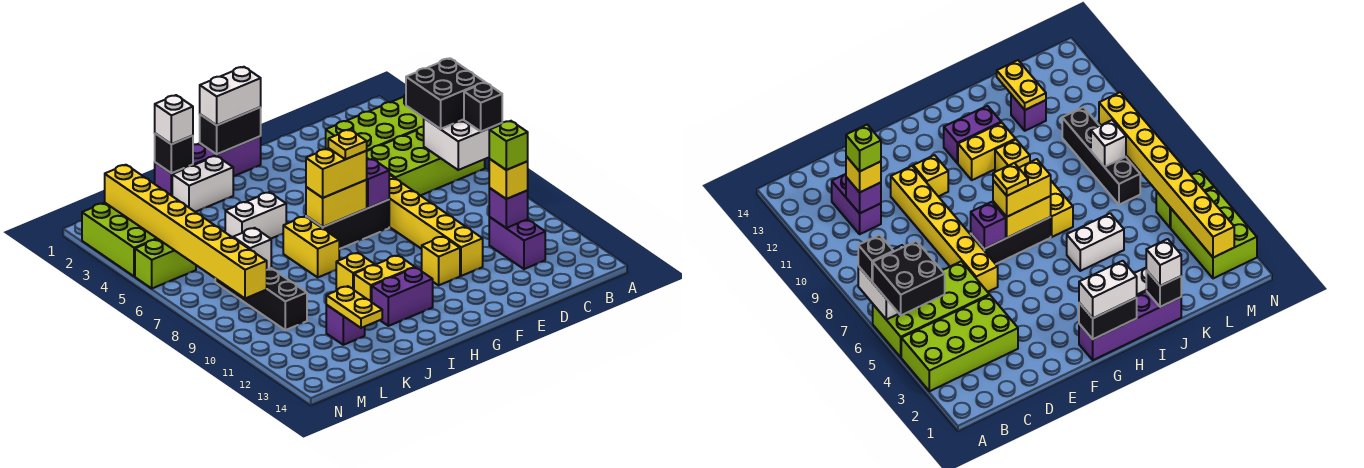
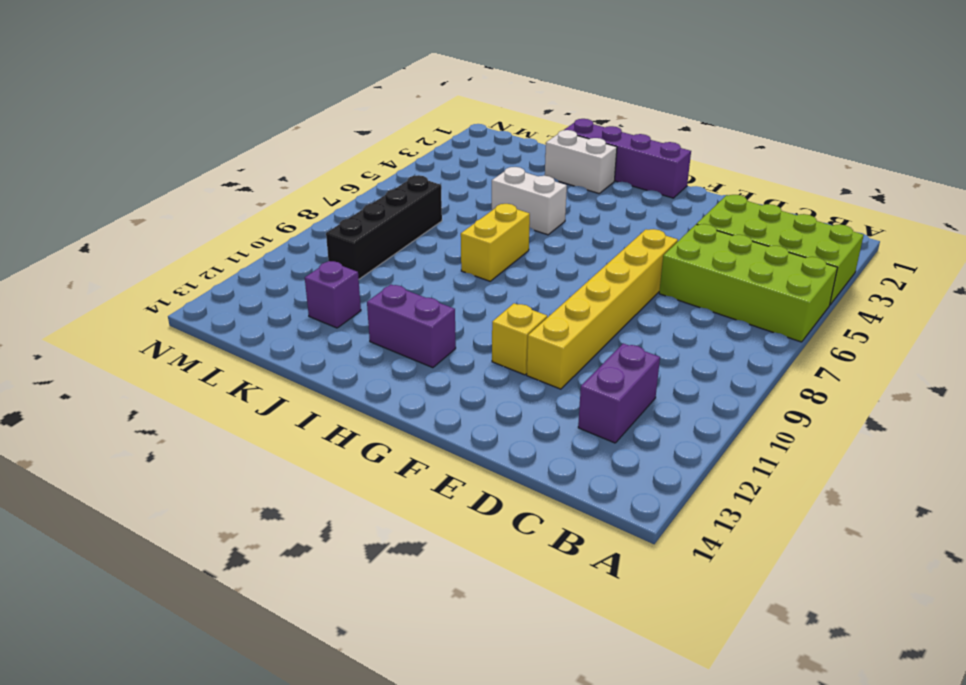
none -> black brick F7:H7 level 1
none -> yellow brick H11:I11 level 1
none -> yellow brick I10 level 1
none -> lime brick M2:N4 level 1

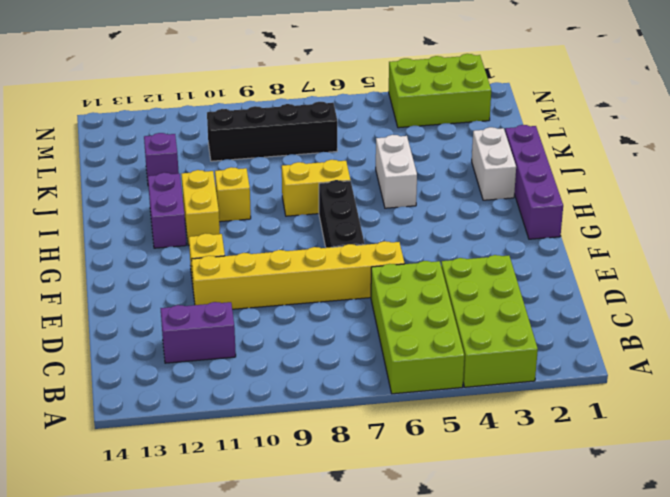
none -> lime brick M5:N5 level 1
none -> white brick A6:B7 level 2
none -> purple brick C11 level 2
none -> purple brick F7 level 2

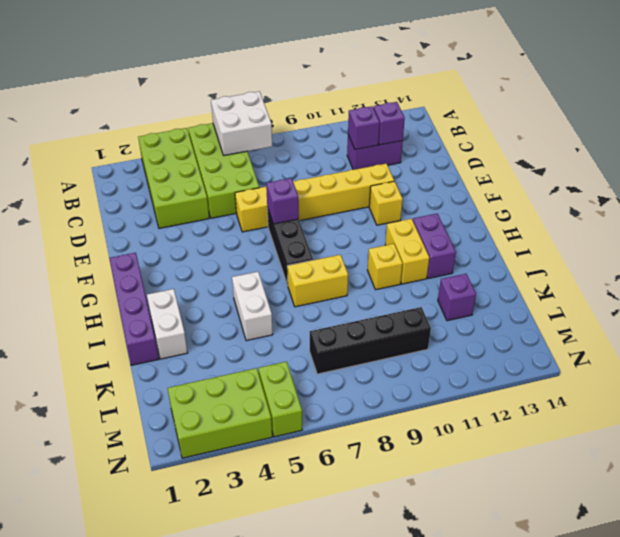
purple brick C12 level 2 -> none
none -> black brick G1:H1 level 2
none -> yellow brick G7:H7 level 2
none -> black brick J1 level 2
none -> yellow plate K12:K13 level 2

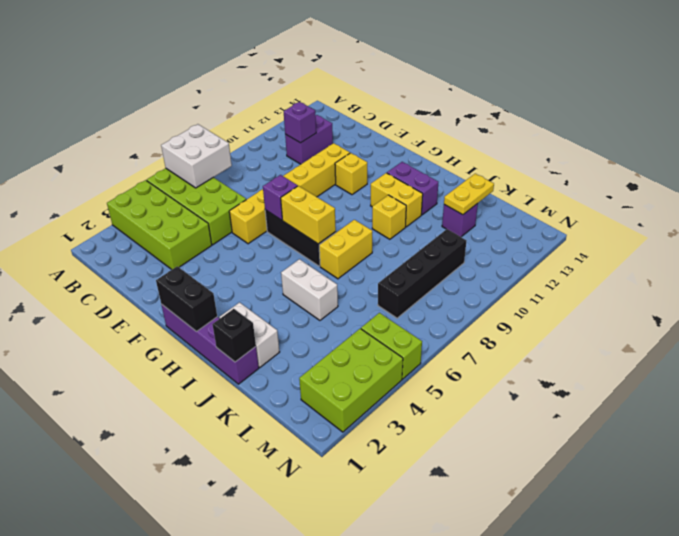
none -> white brick L8 level 2
none -> yellow brick M2:M9 level 2
none -> black brick A5:B6 level 3
none -> black brick A7 level 3

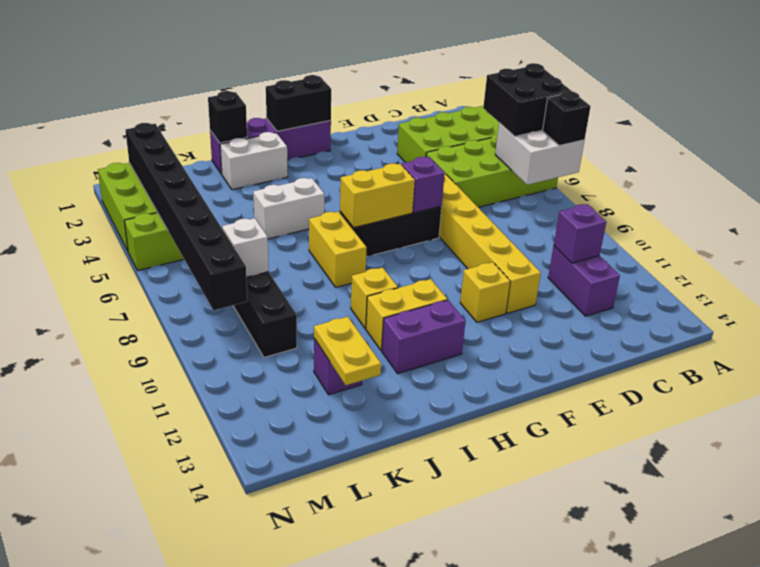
black brick M2:M9 level 2 -> yellow brick M2:M9 level 2
none -> yellow brick C11 level 3
none -> white brick G1:H1 level 3
none -> yellow brick G7:H7 level 3
none -> white brick J1 level 3

